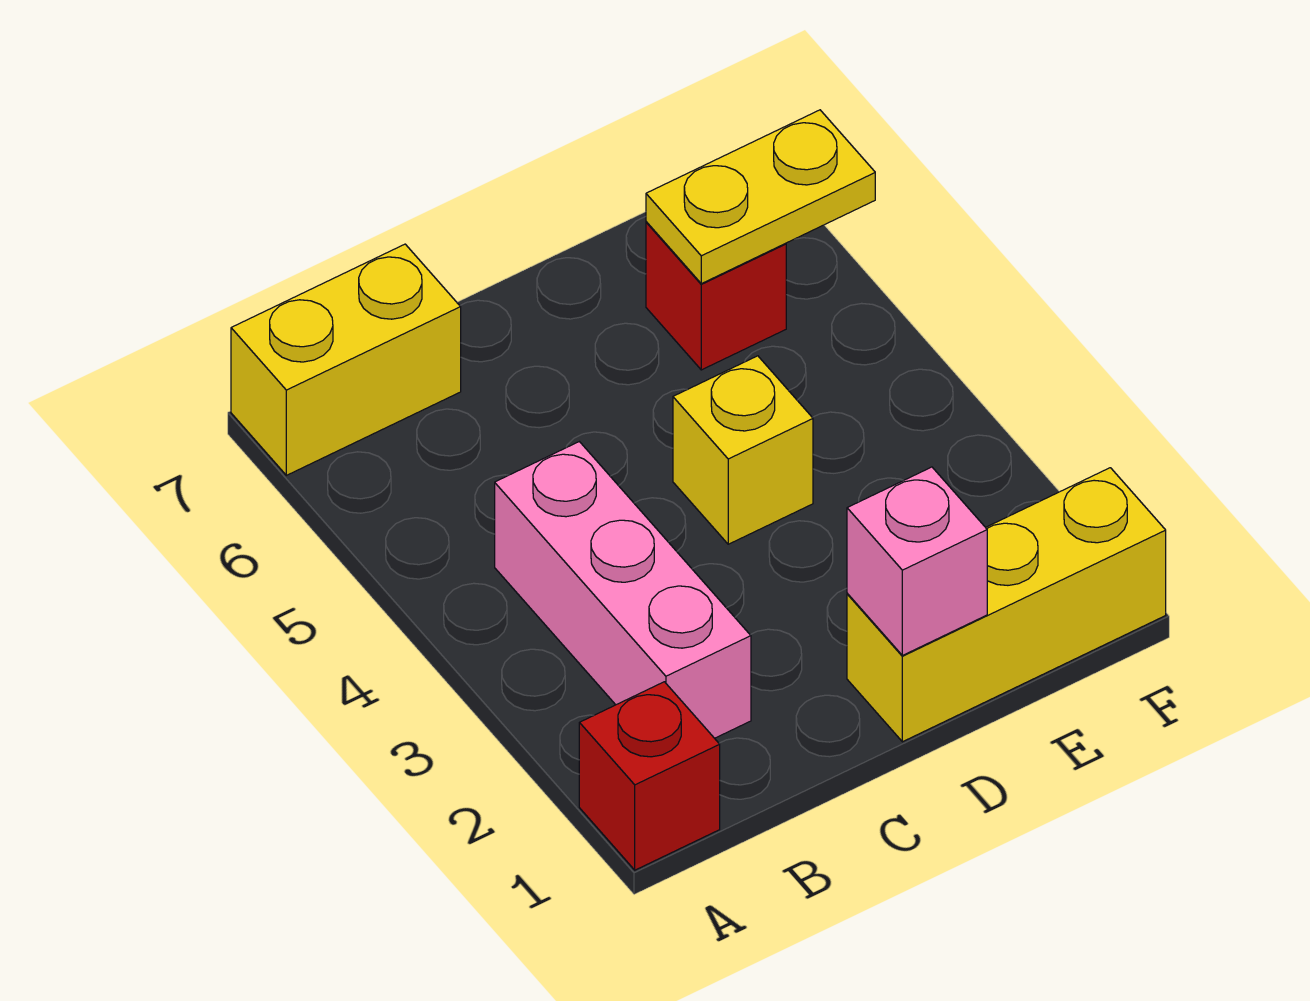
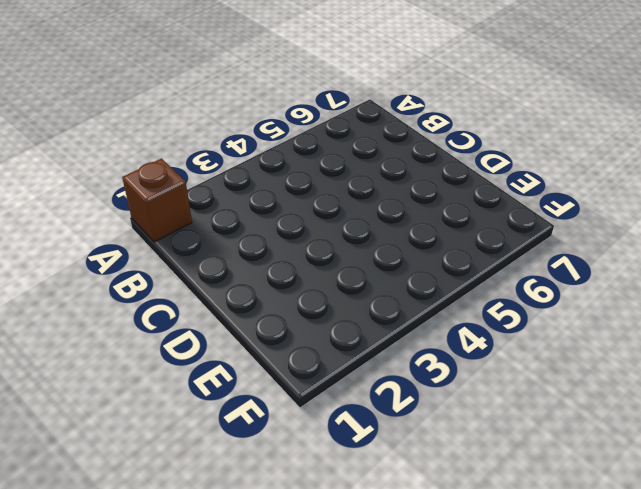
brown brick A1 level 1 -> red brick A1 level 1
none -> yellow brick A7:B7 level 1
none -> pink brick B2:B4 level 1

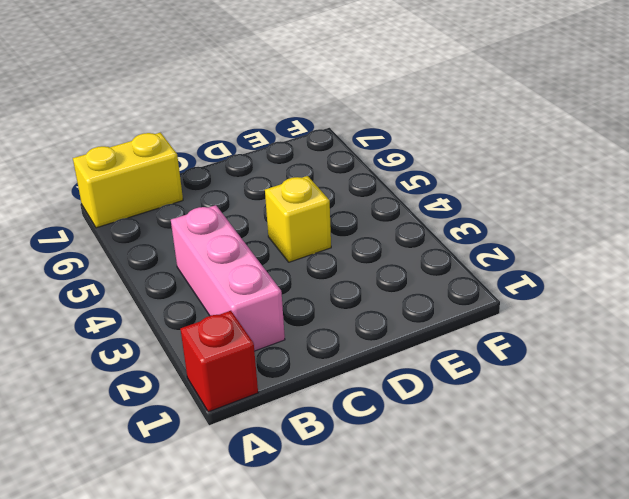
none -> yellow brick D1:F1 level 1
none -> red brick E6 level 1

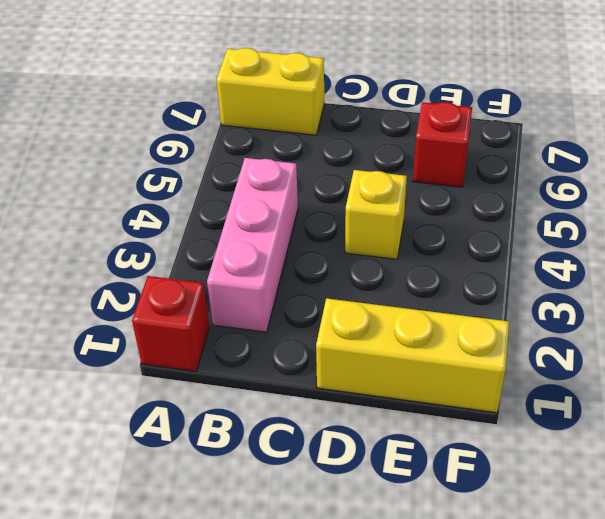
none -> pink brick D1 level 2
none -> yellow plate E6:F6 level 2

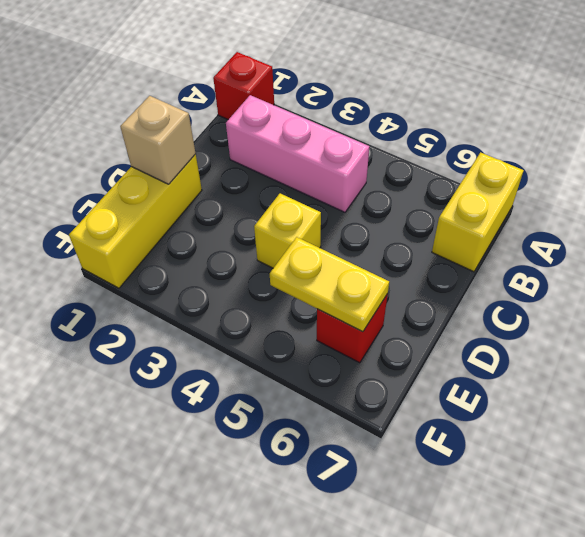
tan brick D1 level 2 -> pink brick D1 level 2
yellow plate E5:E6 level 2 -> yellow plate E6:F6 level 2

